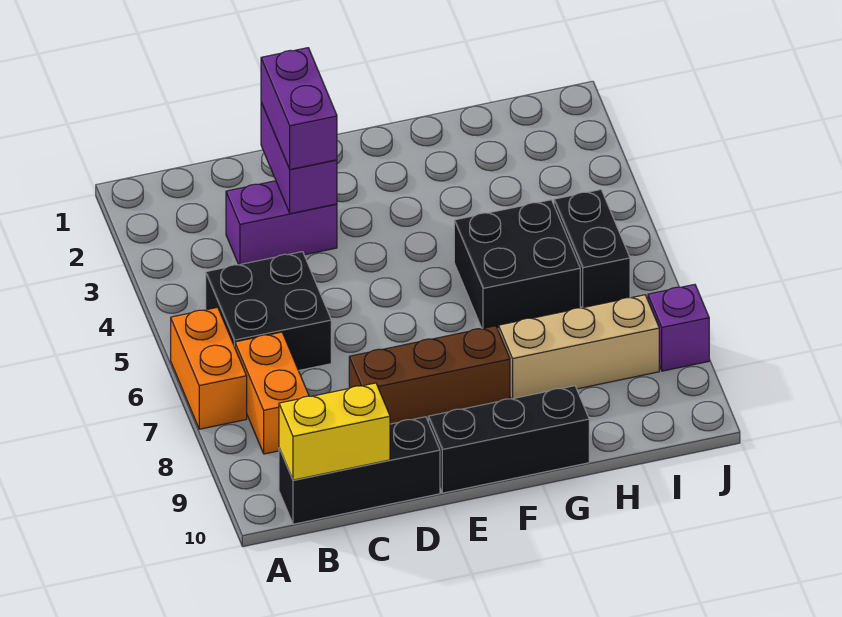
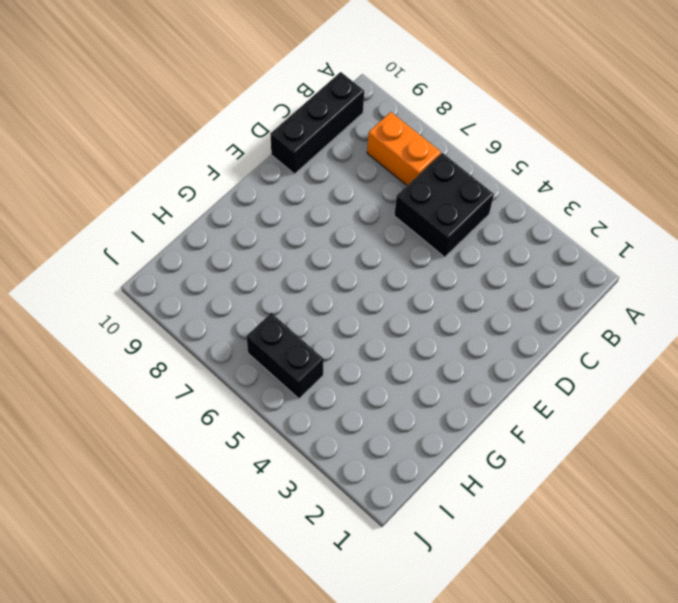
none -> orange brick A6:A7 level 1
none -> purple brick C3:D3 level 1
none -> brown brick D8:F8 level 1

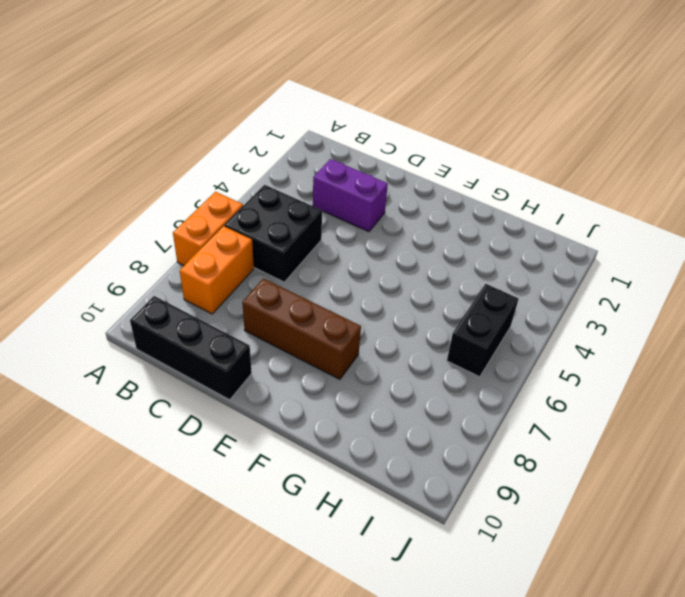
none -> black brick E10:G10 level 1
none -> black brick G5:H6 level 1
none -> tan brick G8:I8 level 1

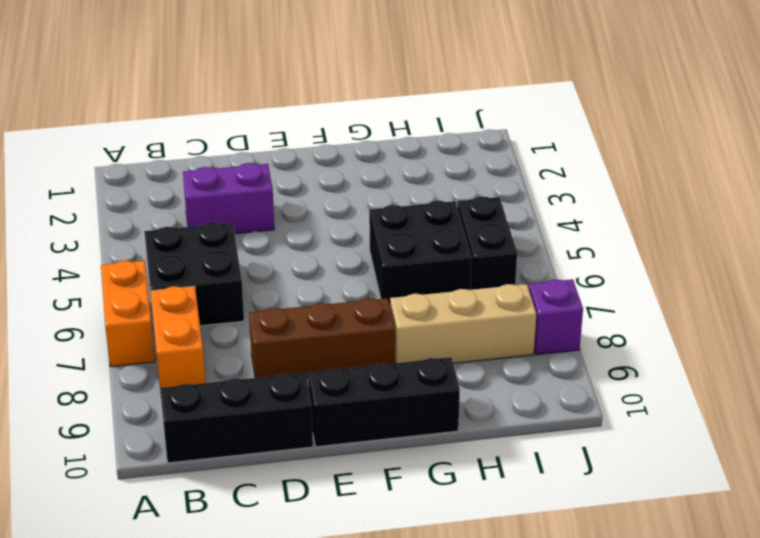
none -> yellow brick B10:C10 level 2
none -> purple brick D2:D3 level 2
none -> purple brick D2:D3 level 3

